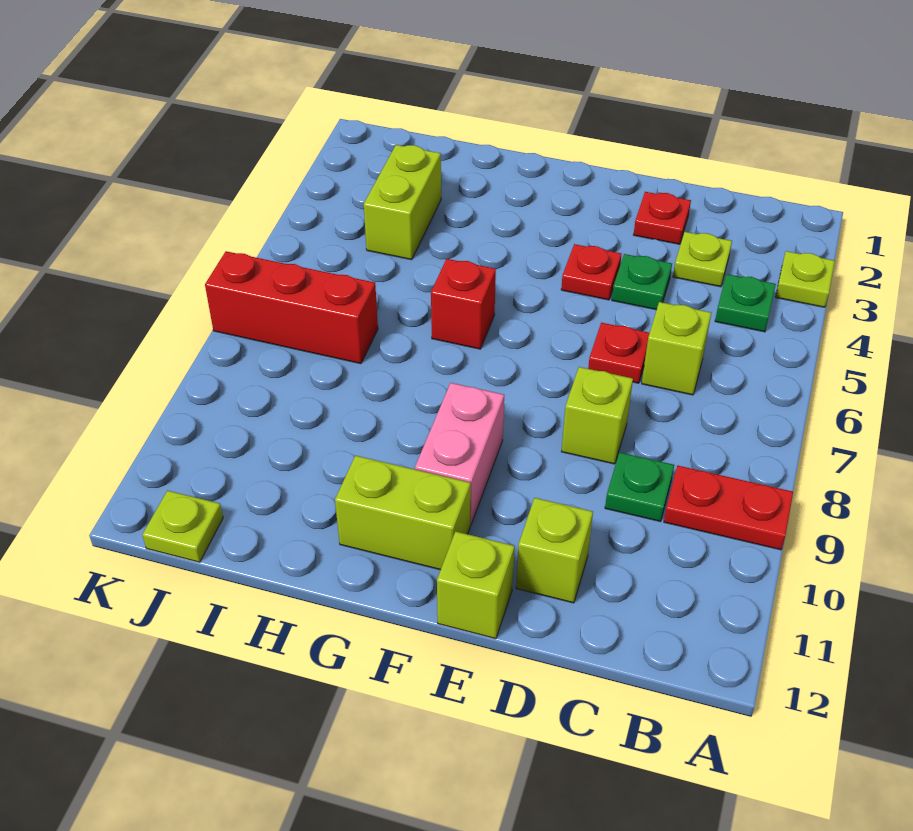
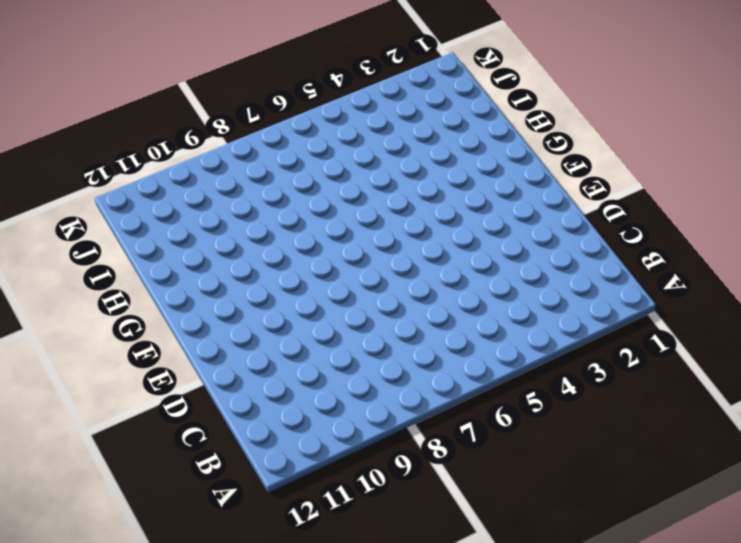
none -> lime plate A3 level 1
none -> red plate A9:B9 level 1
none -> green plate B4 level 1

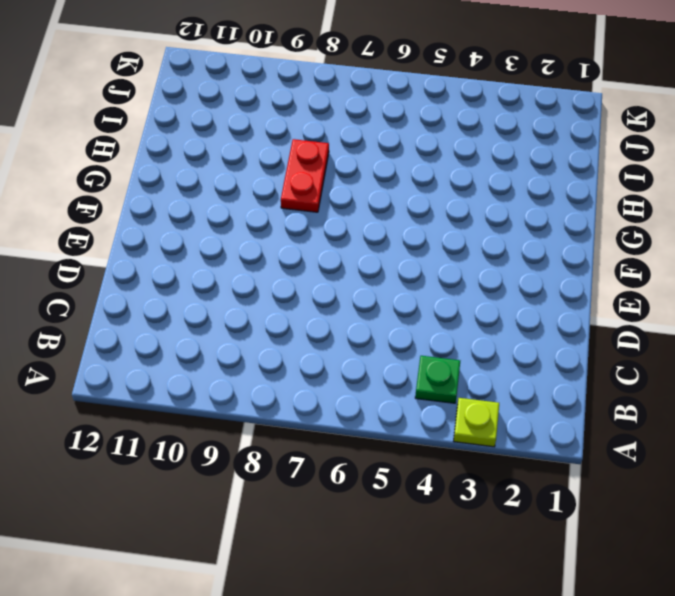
red plate G8:H8 level 1 -> red plate A9:B9 level 1
none -> lime plate C3 level 1
none -> lime brick C6 level 1
none -> green plate C9 level 1

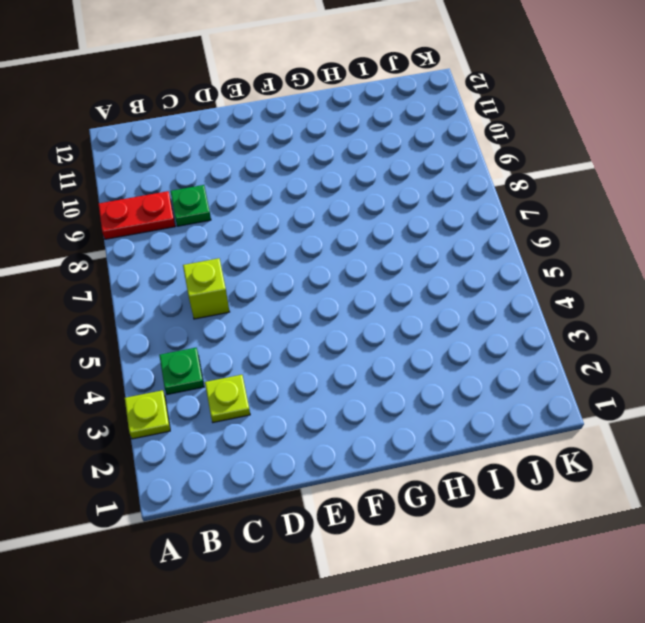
none -> red plate D2 level 1
none -> green plate D4 level 1
none -> red plate D6 level 1

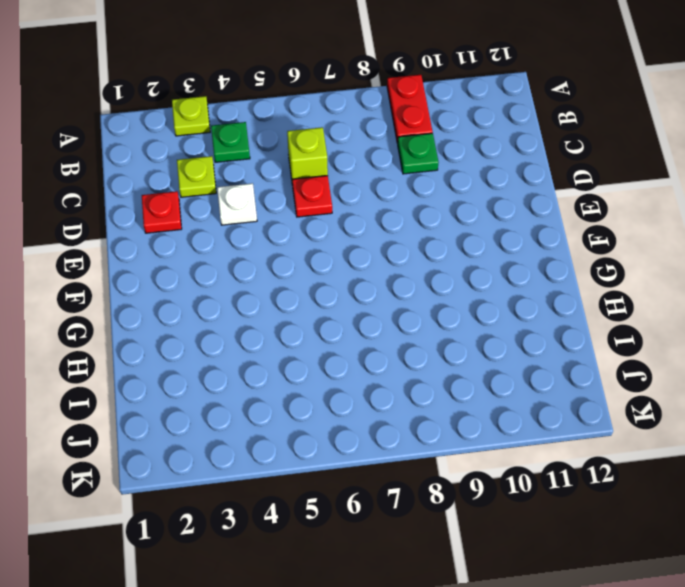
white plate D4 level 1 -> green plate D4 level 1
none -> lime brick D8 level 1
none -> lime brick D11 level 1
none -> red plate E4 level 1

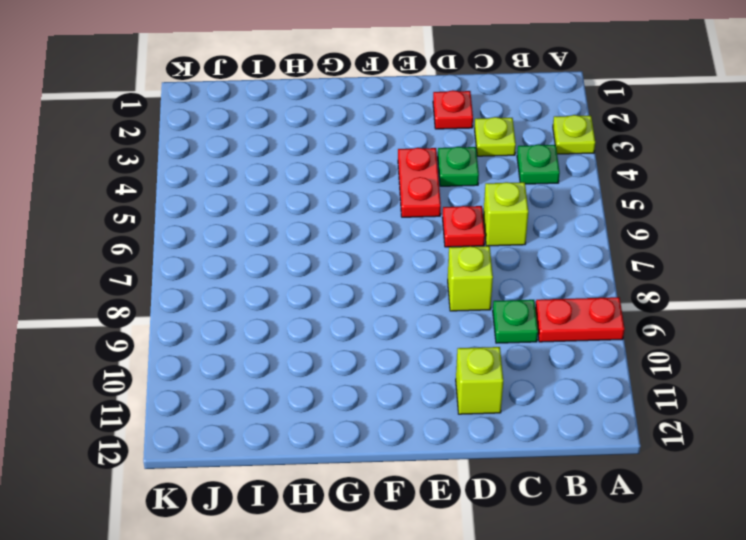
red plate E4:E5 level 1 -> red plate E4 level 1
none -> lime brick E12 level 1
none -> pink brick F9:F10 level 1
none -> lime brick F11:G11 level 1

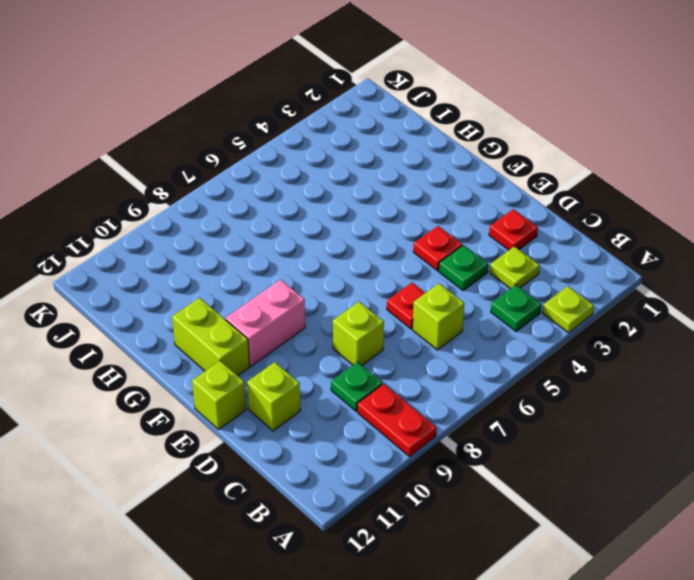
none -> red brick G6 level 1
none -> lime brick I3:I4 level 1
none -> red brick I7:K7 level 1

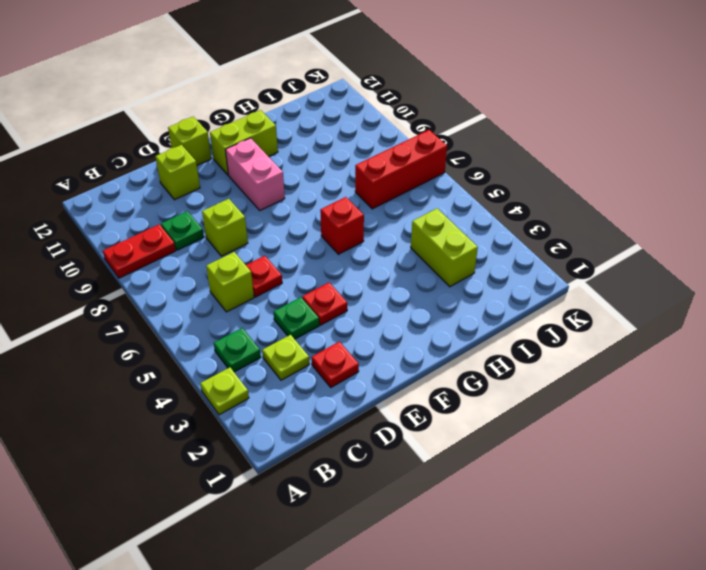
none -> lime plate J12 level 1

